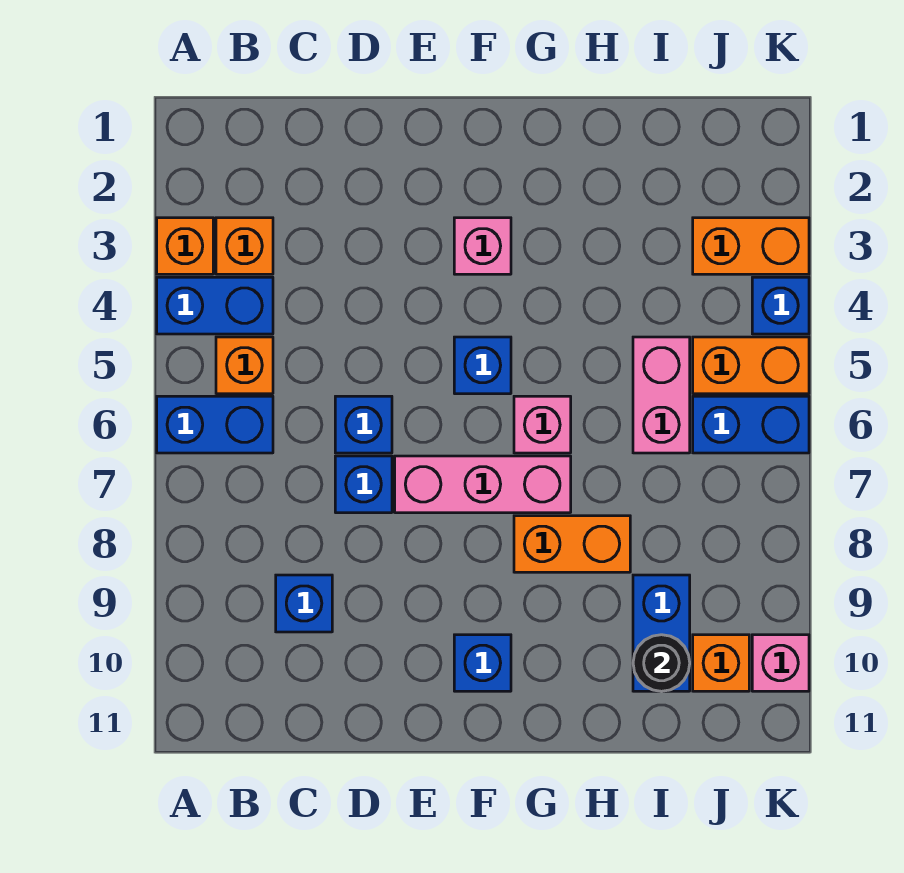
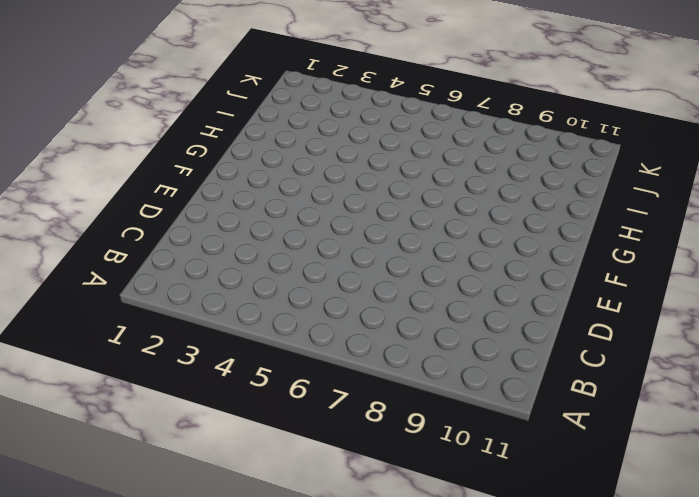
none -> orange brick A3 level 1
none -> blue brick A4:B4 level 1
none -> blue brick A6:B6 level 1

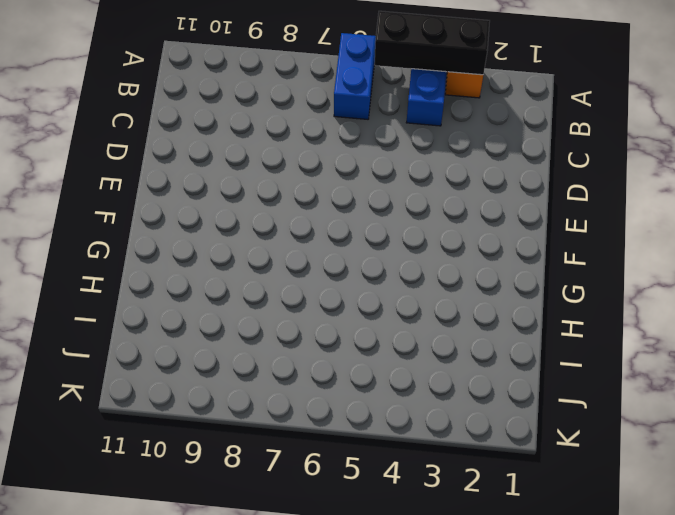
black brick A3:A5 level 2 -> none
none -> orange brick B3 level 1
none -> orange brick B5 level 1
none -> blue brick C9 level 1

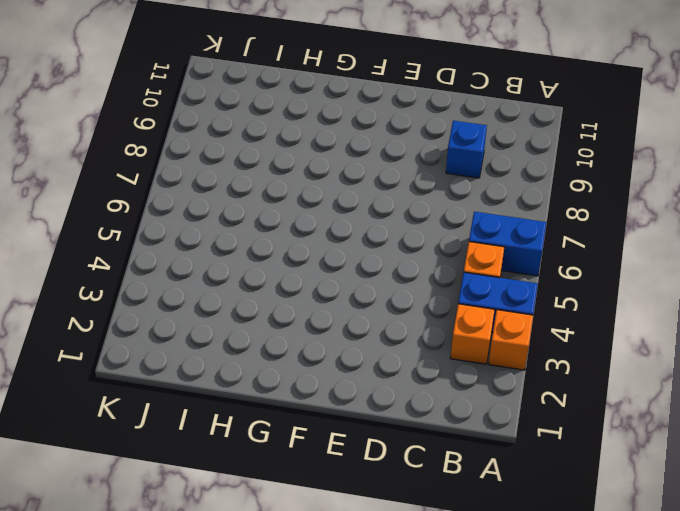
none -> blue brick D6 level 1
none -> blue brick D7 level 1
none -> pink brick E7:G7 level 1

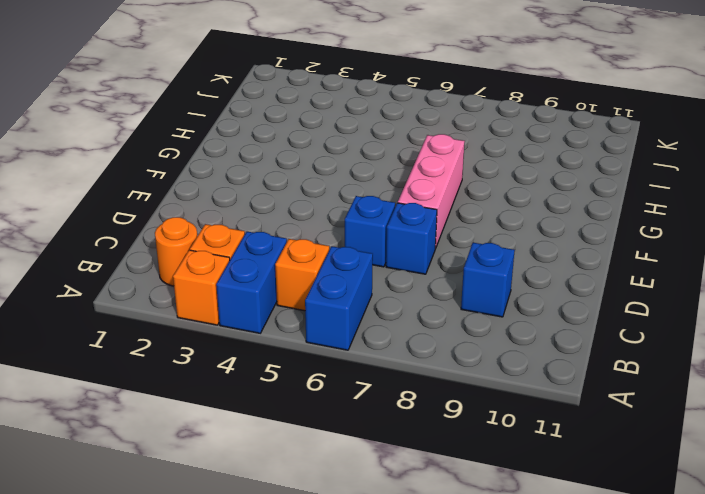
orange round brick B2 level 1 -> none
none -> pink brick F3 level 1
none -> blue brick F5 level 1
none -> blue brick F10 level 1

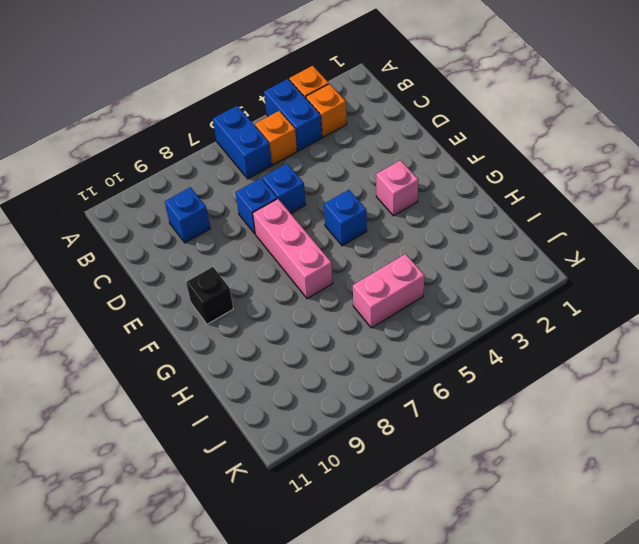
black brick F10 level 1 -> blue brick F10 level 1
none -> pink brick G6 level 1
none -> orange brick G8:H8 level 1
none -> blue brick I9:I10 level 1

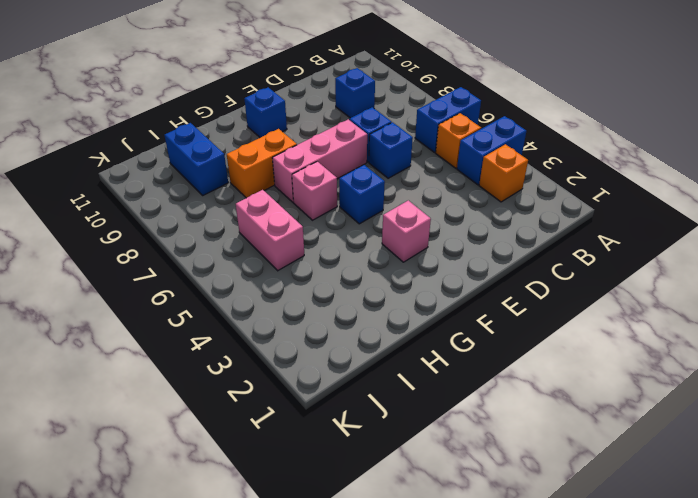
none -> orange brick A3 level 1
none -> orange brick J3:K3 level 1
none -> orange brick J5:K5 level 1

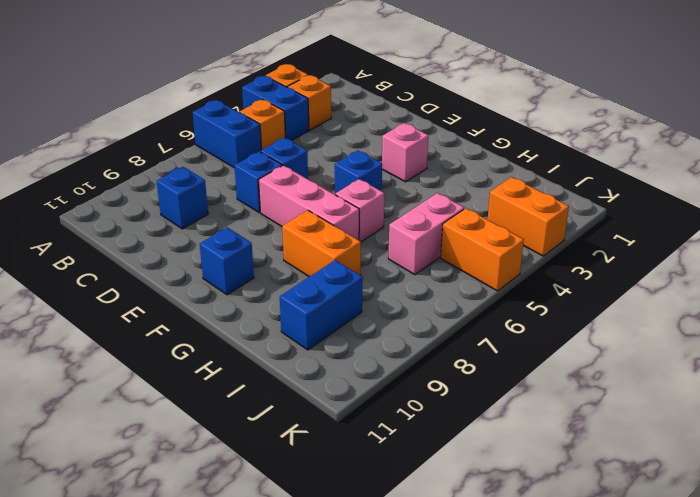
none -> blue brick J6:K6 level 1
none -> orange brick J10 level 1
none -> blue brick K4 level 1

